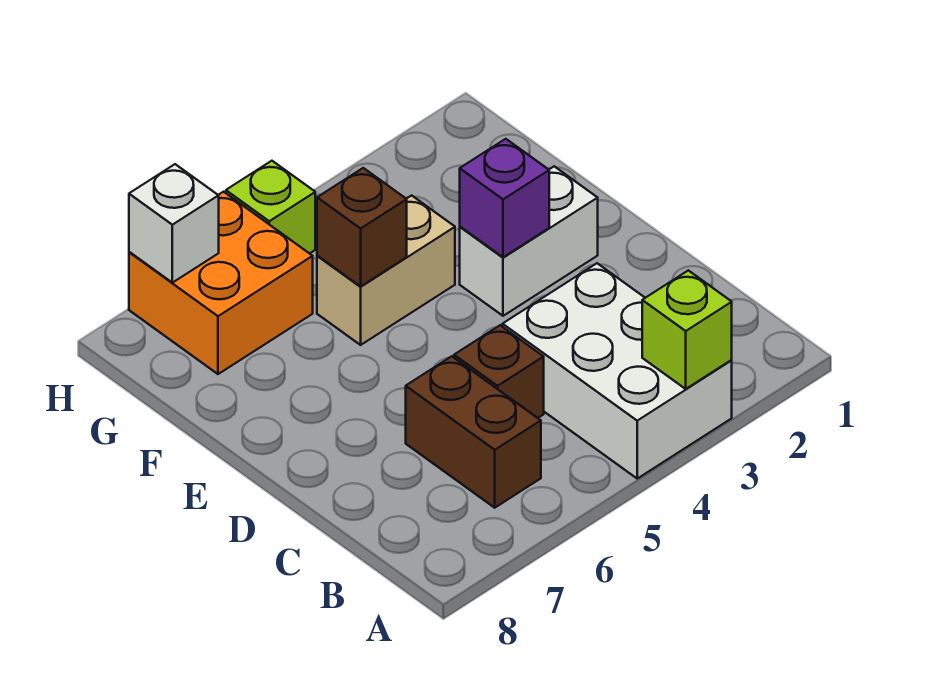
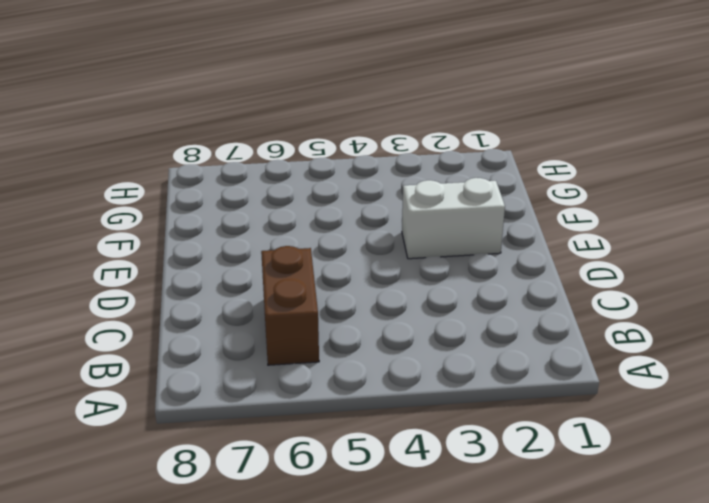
none -> white brick A3:C4 level 1
none -> brown brick C5 level 1

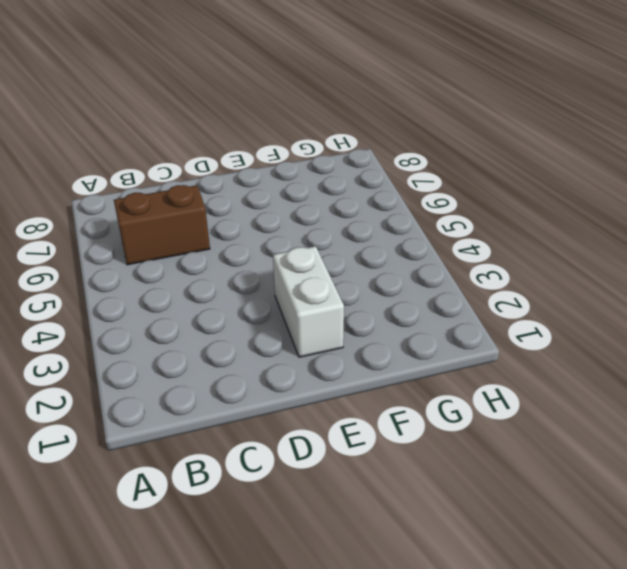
none -> white brick A3:C4 level 1
none -> brown brick C5 level 1

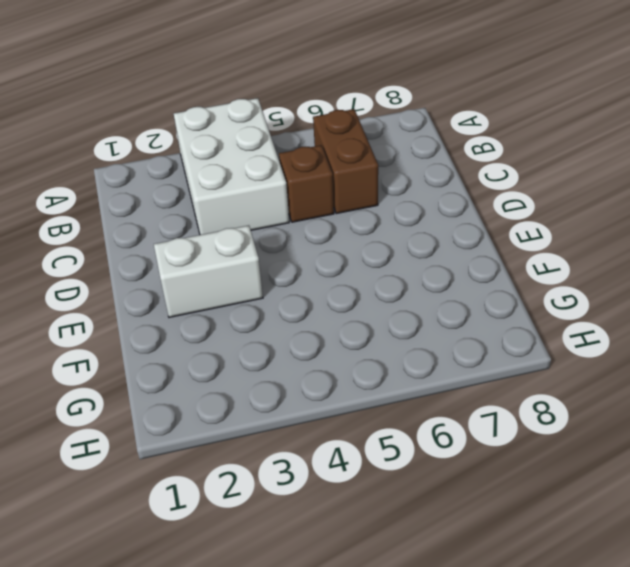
none -> tan brick F4:F5 level 1
none -> orange brick G6:H7 level 1

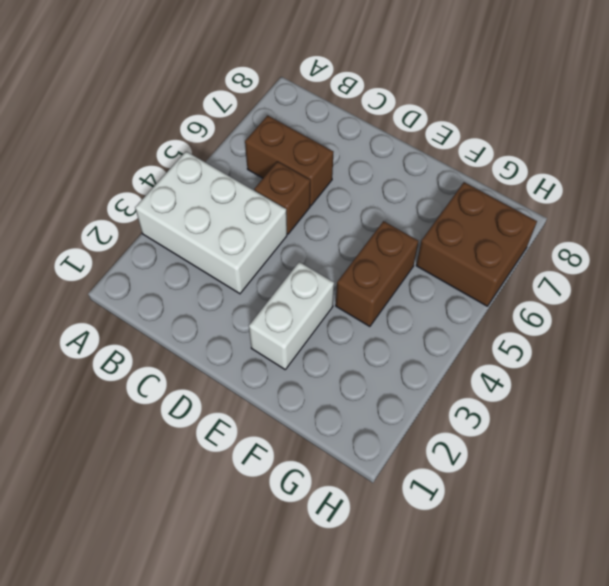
brown brick F4:F5 level 1 -> tan brick F4:F5 level 1
brown brick G6:H7 level 1 -> orange brick G6:H7 level 1
none -> lime brick H5 level 1
none -> lime brick A3 level 2

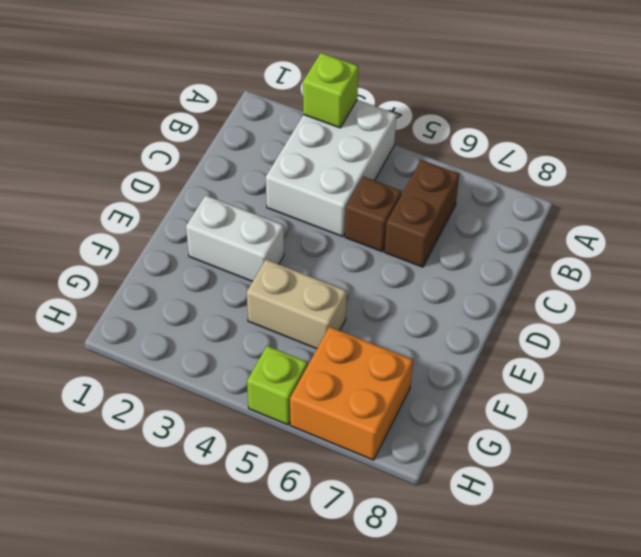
none -> purple brick E3 level 2
none -> brown brick F5 level 2

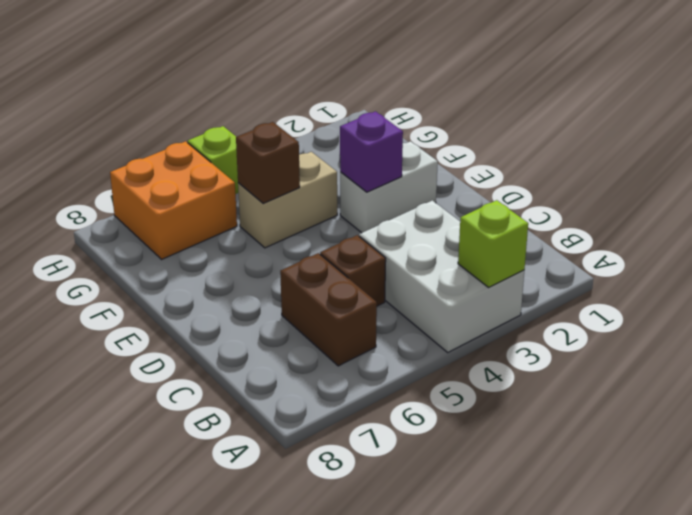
none -> white brick H7 level 2

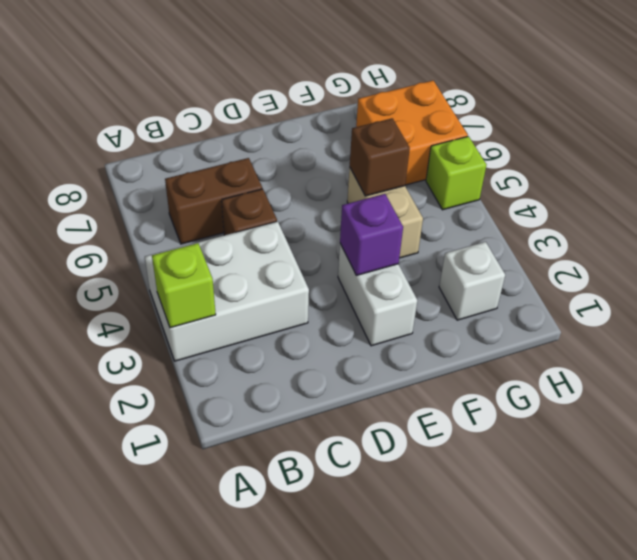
white brick G2 level 1 -> white brick H7 level 2

